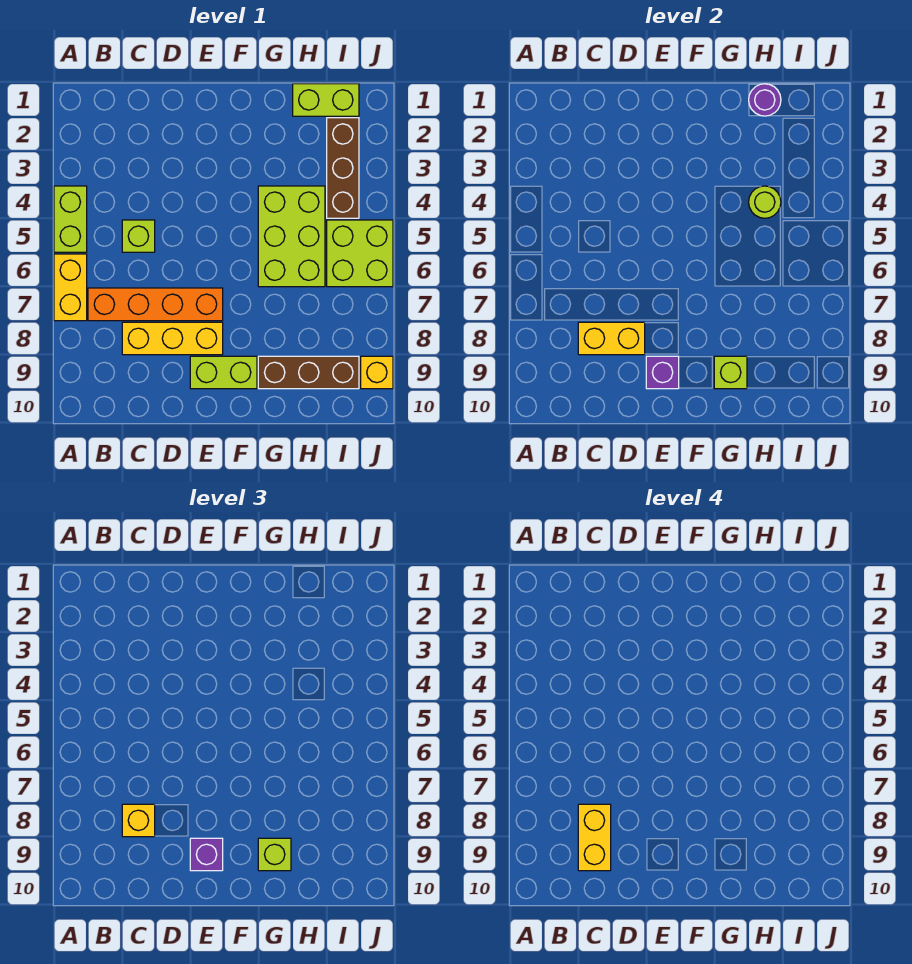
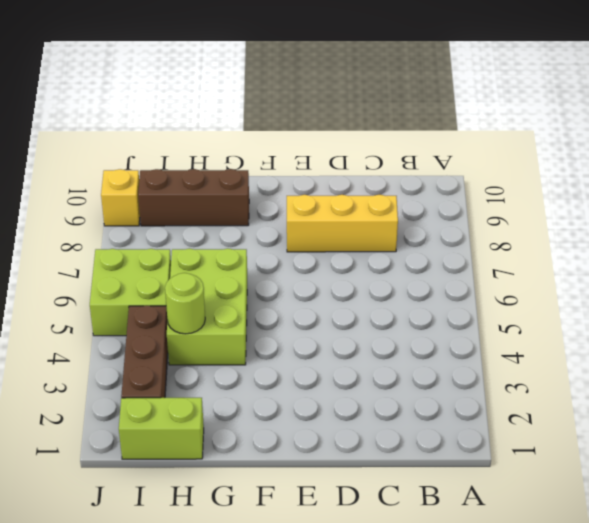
none -> lime brick A4:A5 level 1
none -> yellow brick A6:A7 level 1
none -> orange brick B7:E7 level 1

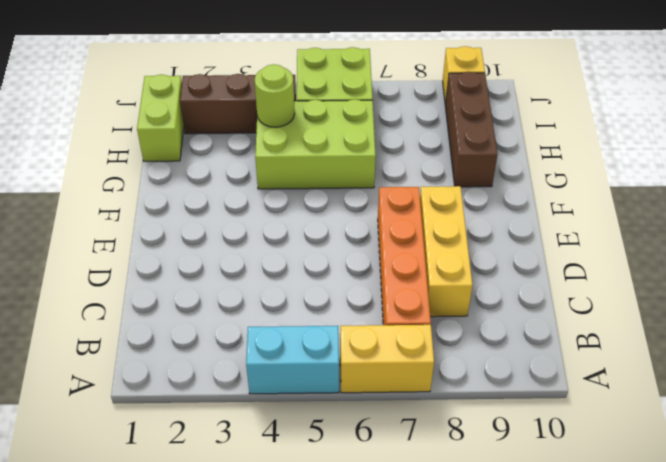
cyan brick A4:A5 level 1 -> lime brick A4:A5 level 1
none -> lime brick C5 level 1
none -> lime brick E9:F9 level 1
none -> yellow brick C8:D8 level 2

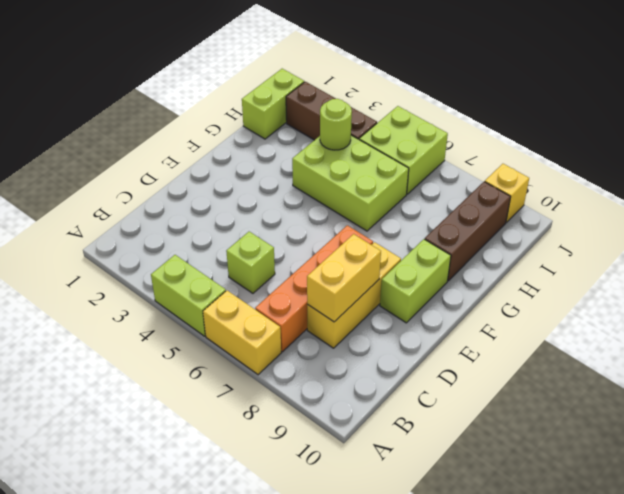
none -> purple brick E9 level 2
none -> lime brick G9 level 2
none -> purple round brick H1 level 2

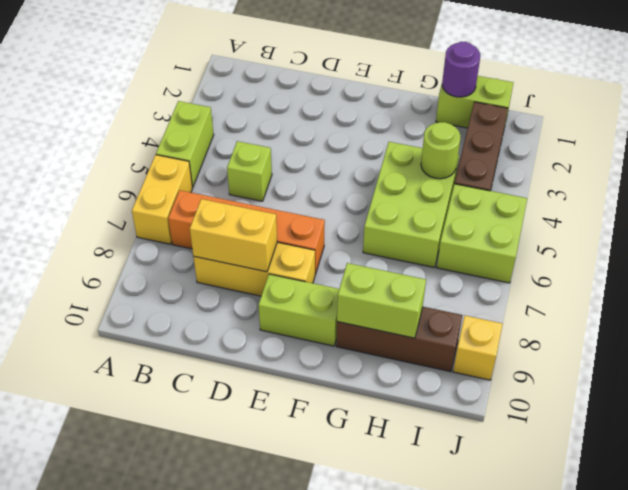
lime brick G9:H9 level 2 -> lime brick G9 level 2
none -> purple brick E9 level 2
none -> yellow brick C8 level 3
none -> purple brick E9 level 3

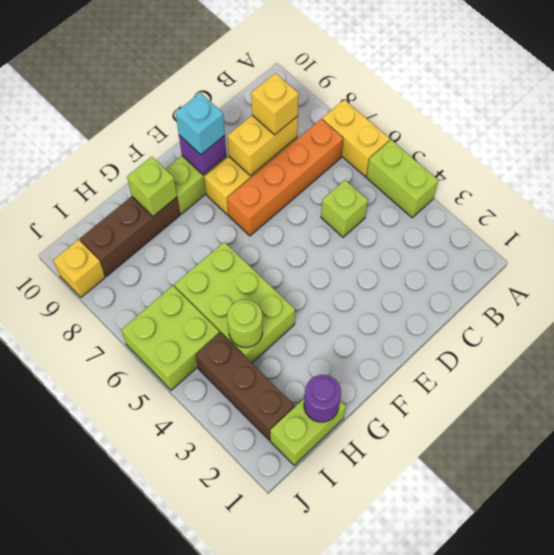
cyan brick E9 level 3 -> purple brick E9 level 3
none -> lime brick G9 level 3
none -> yellow brick C8:C9 level 4

